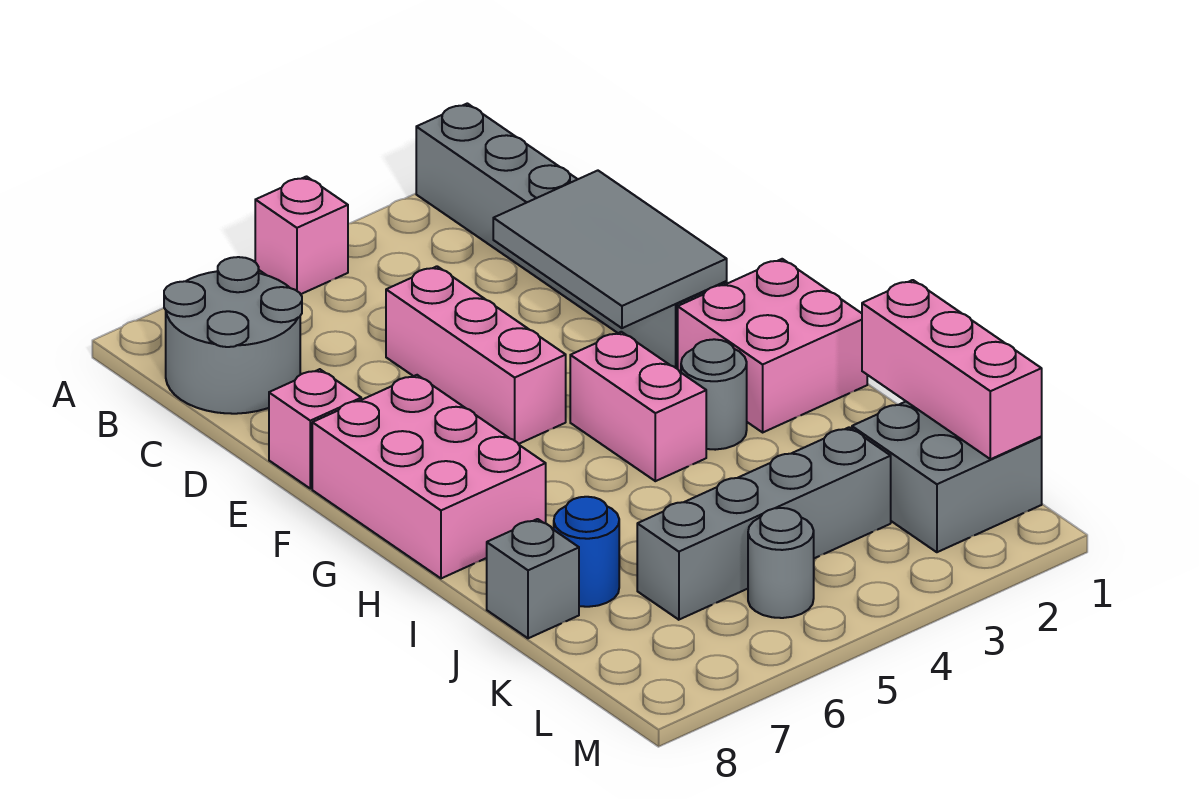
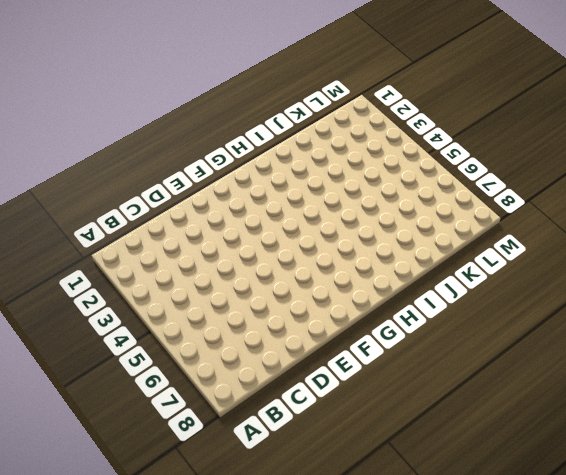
none -> grey brick A2:F2 level 1
none -> pink brick A5 level 1
none -> grey round brick B7:C8 level 1

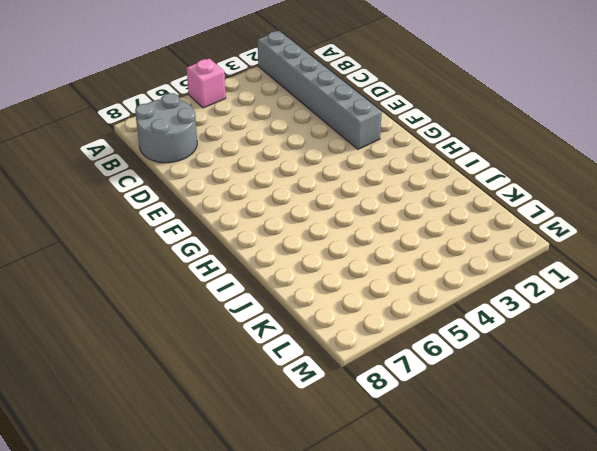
none -> pink brick D5:F5 level 1
none -> pink brick E8 level 1
none -> pink brick F7:H8 level 1

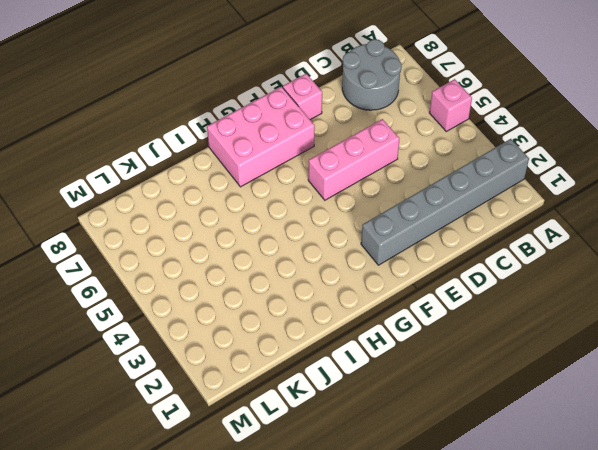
none -> pink brick G1:H2 level 1
none -> pink brick G4:H4 level 1
none -> grey round brick H3 level 1

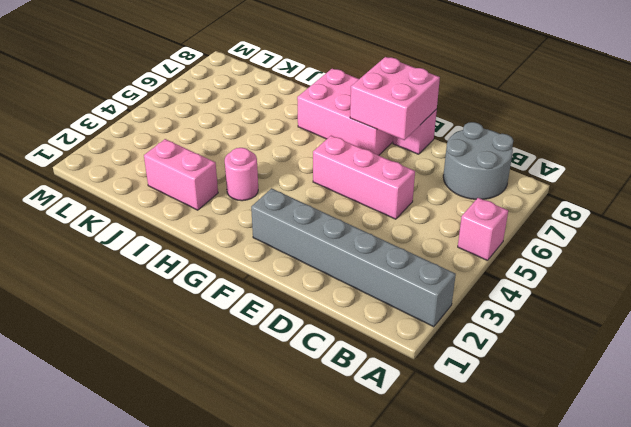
pink brick E7:F8 level 2 -> pink brick G1:H2 level 1
pink round brick H3 level 1 -> grey round brick H3 level 1
pink brick I2:J2 level 1 -> pink brick G4:H4 level 1
none -> blue round brick J7 level 1
none -> grey brick J8 level 1
none -> grey brick K1:L2 level 1

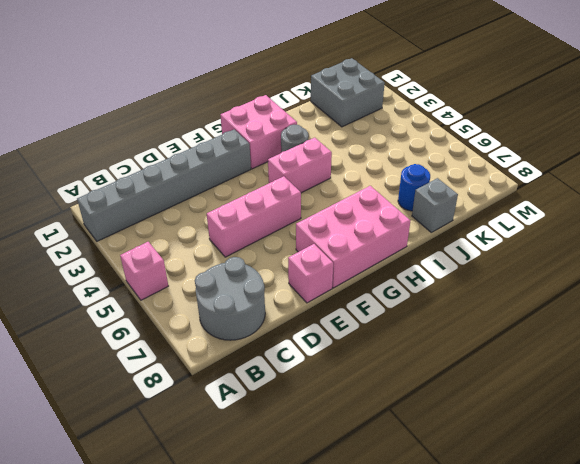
none -> grey brick K3:K6 level 1
none -> grey round brick L5 level 1
none -> grey tile D2:F3 level 2

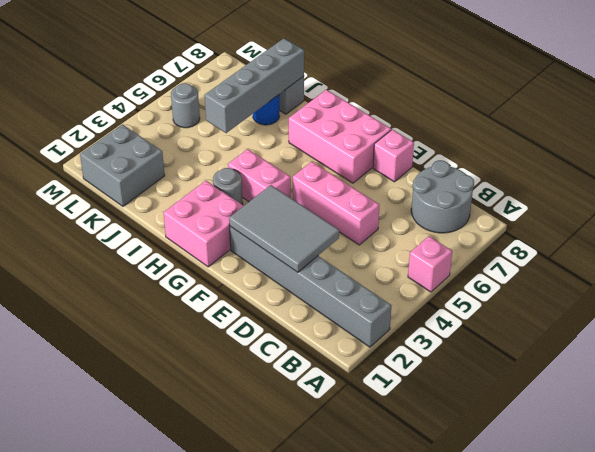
grey brick J5:J8 level 2 -> grey brick K3:K6 level 1
none -> pink brick J1:L1 level 2

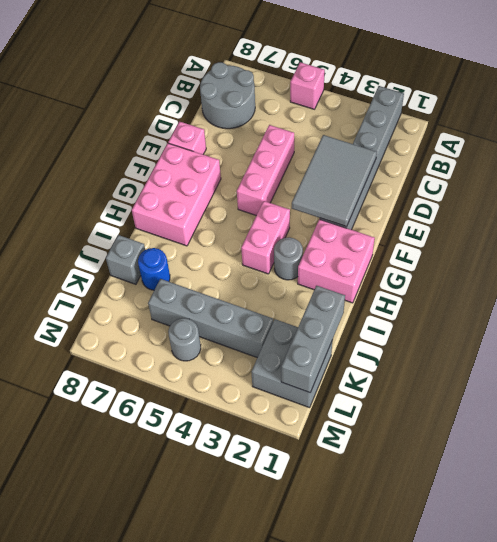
grey brick J1:L1 level 2 -> pink brick J1:L1 level 2

